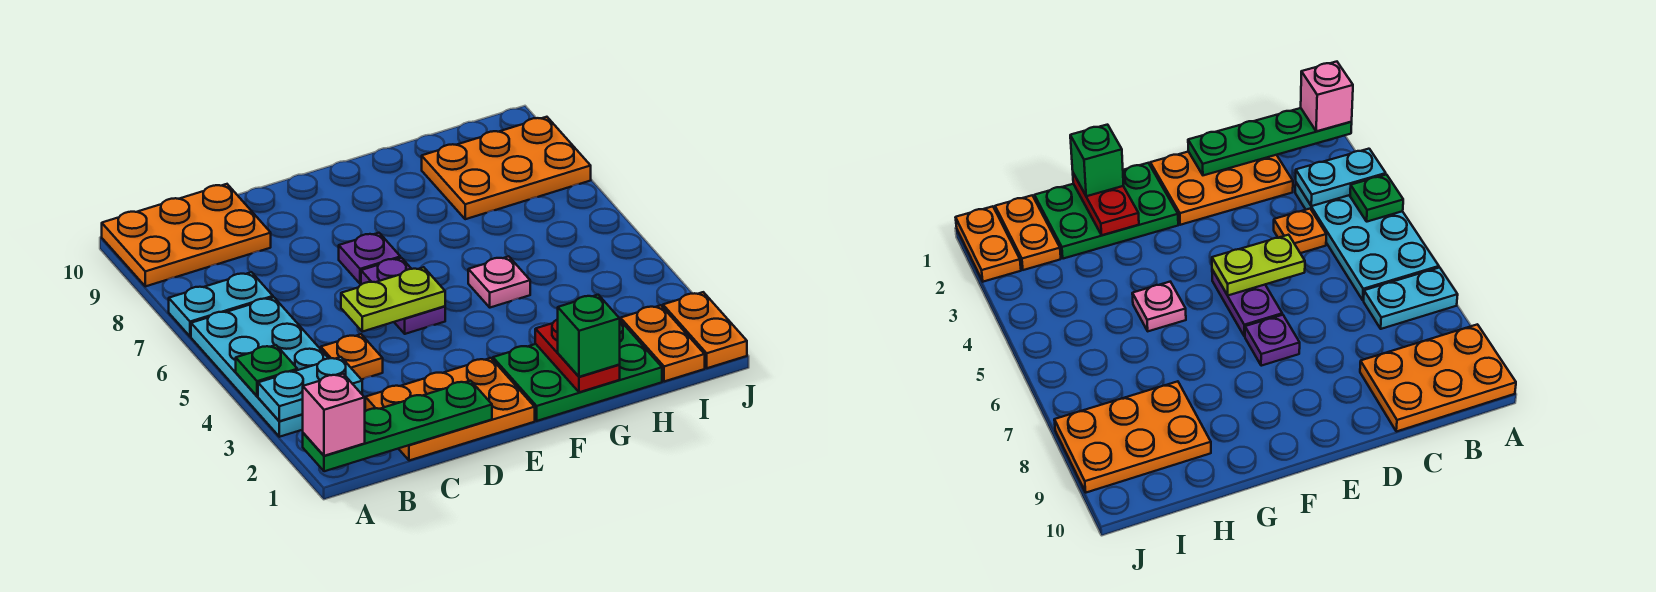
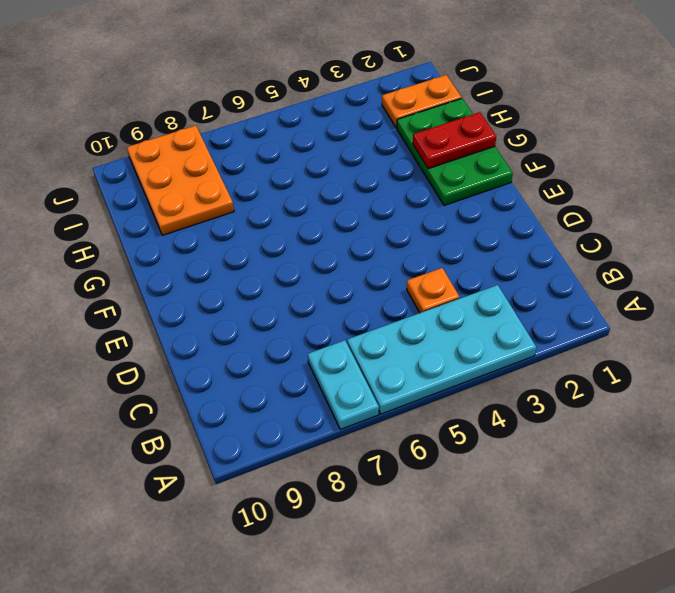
none -> orange plate A9:C10 level 1
none -> orange plate C1:E2 level 1
none -> purple plate E5:E6 level 1

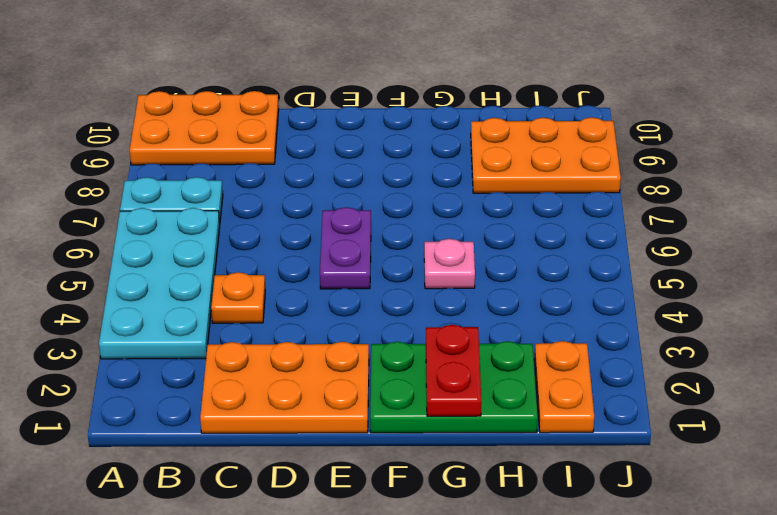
none -> purple plate E7 level 1
none -> orange plate J1:J2 level 1
none -> green plate A1:D1 level 2

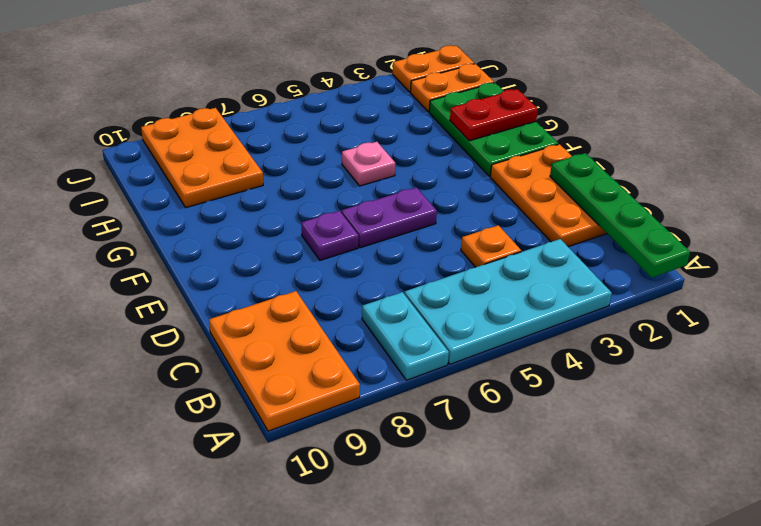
none -> cyan plate A3:B3 level 2
none -> green plate A4 level 2
none -> lime plate D5:E5 level 2

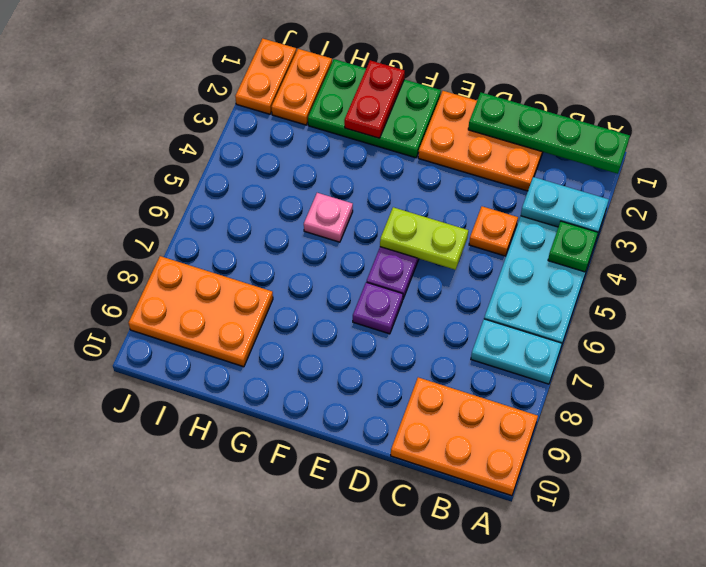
none -> pink brick A1 level 3
none -> green brick G1 level 3

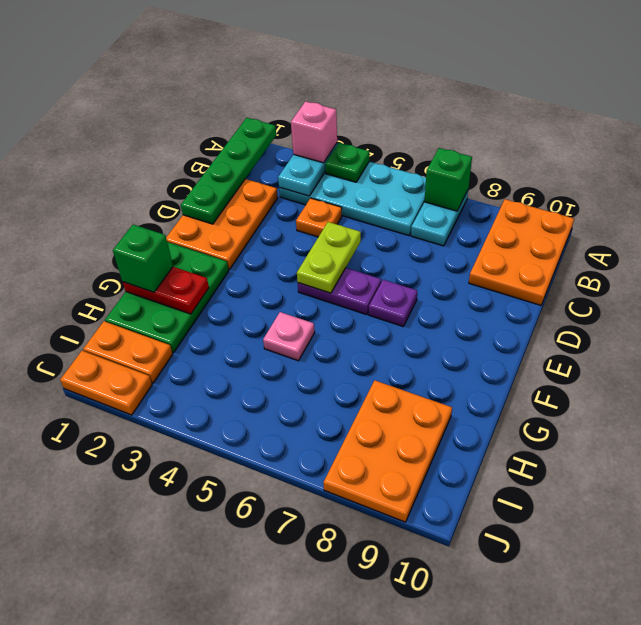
pink brick A3 level 3 -> pink brick A1 level 3
green brick A7 level 2 -> none

